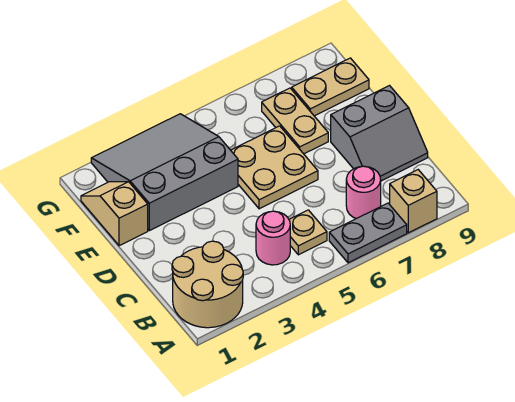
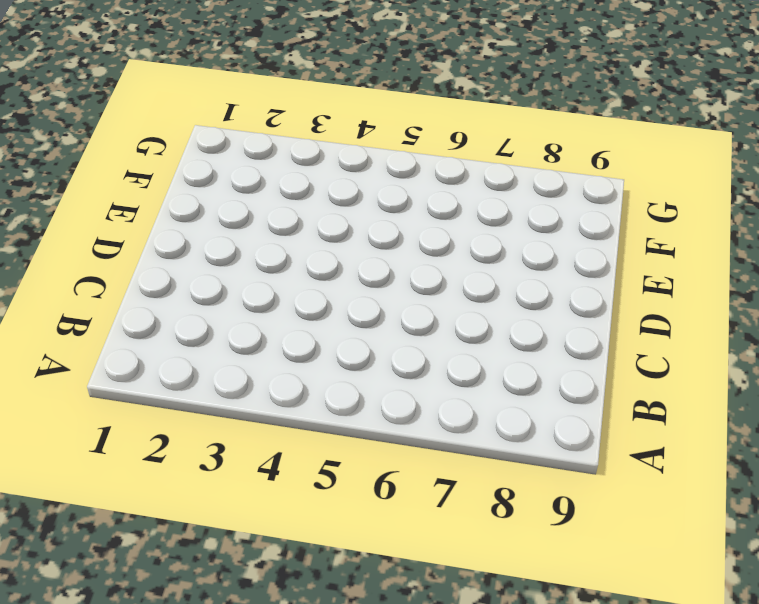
none -> tan round brick A1:B2 level 1
none -> grey plate A6:A7 level 1
none -> tan brick A8 level 1

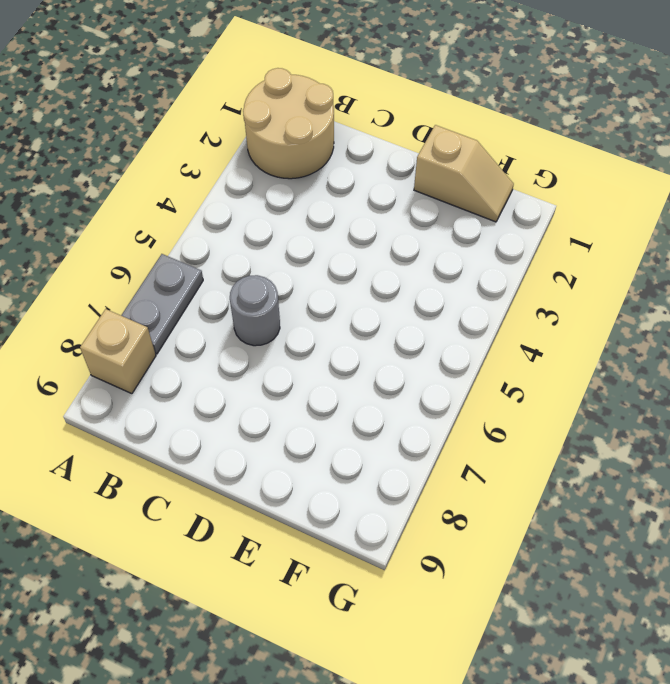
grey round brick C6 level 1 -> none
none -> pink round brick B4 level 1
none -> tan plate B5 level 1
none -> pink round brick B7 level 1

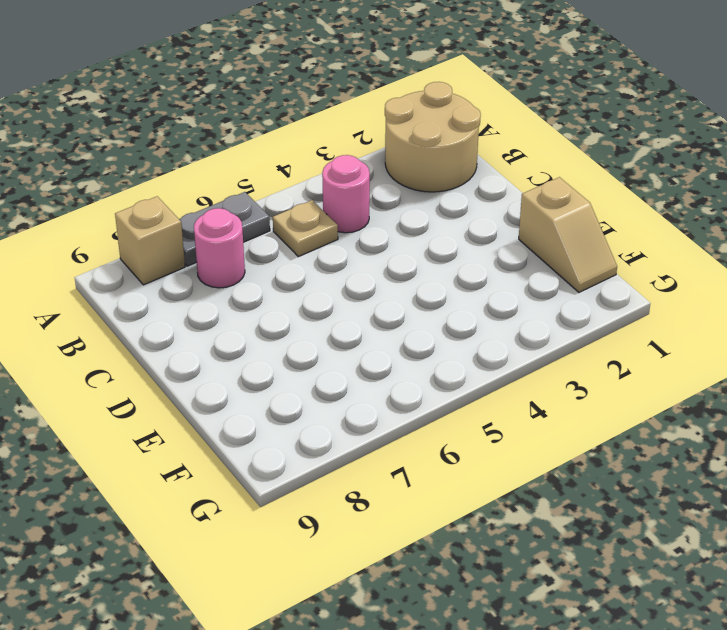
none -> grey slope C8:D9 level 1 top D
none -> tan plate D5:E6 level 1
none -> grey slope E2:G4 level 1 top E

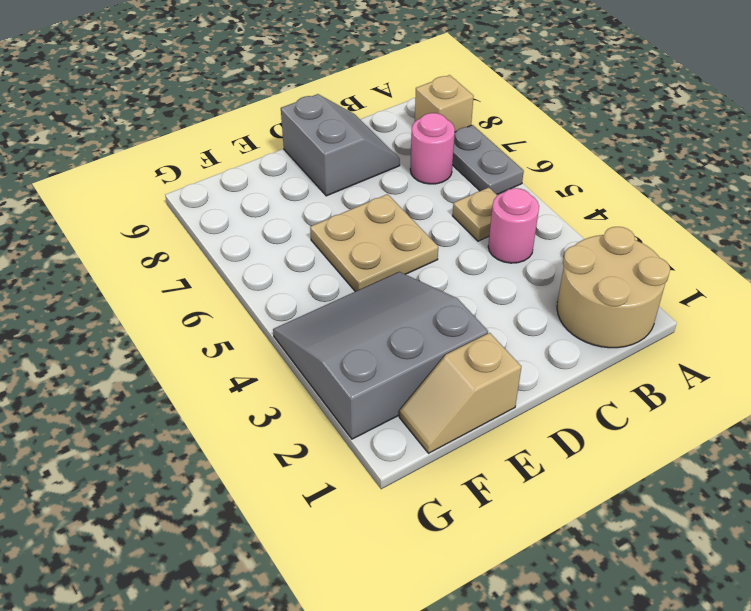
grey slope E2:G4 level 1 top 2 -> grey slope E2:G4 level 1 top E
none -> tan plate E7:F7 level 1
none -> tan plate F8:F9 level 1

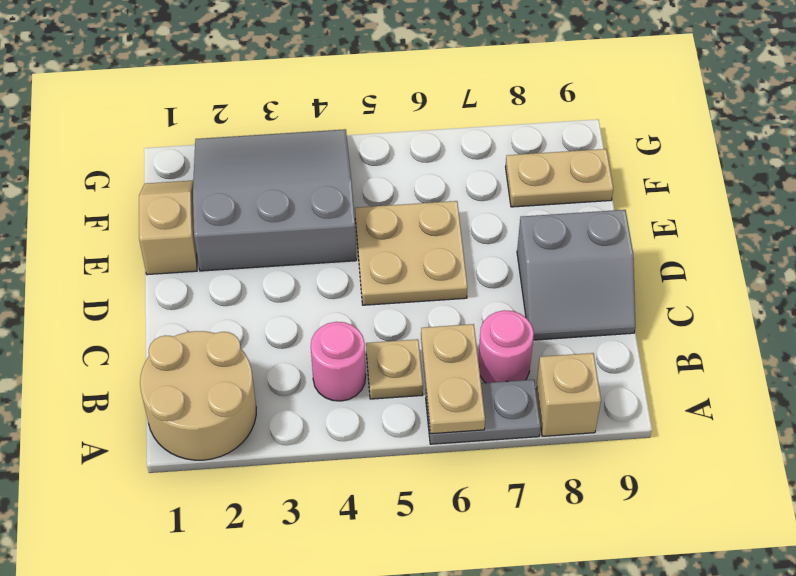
tan plate A6:B6 level 2 -> tan plate E7:F7 level 1

